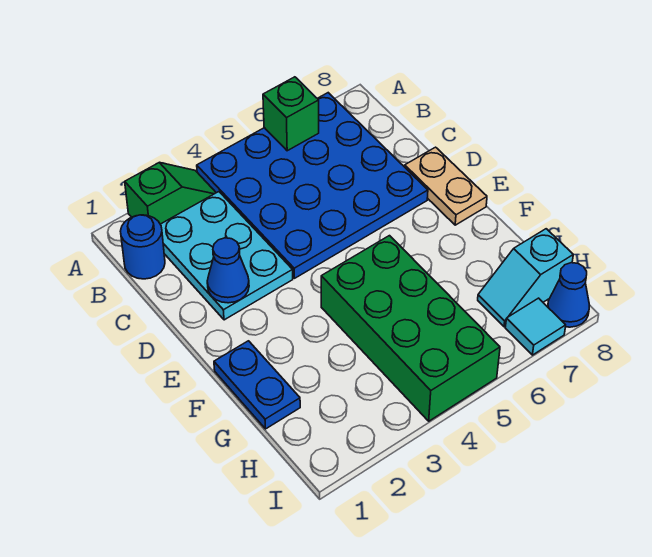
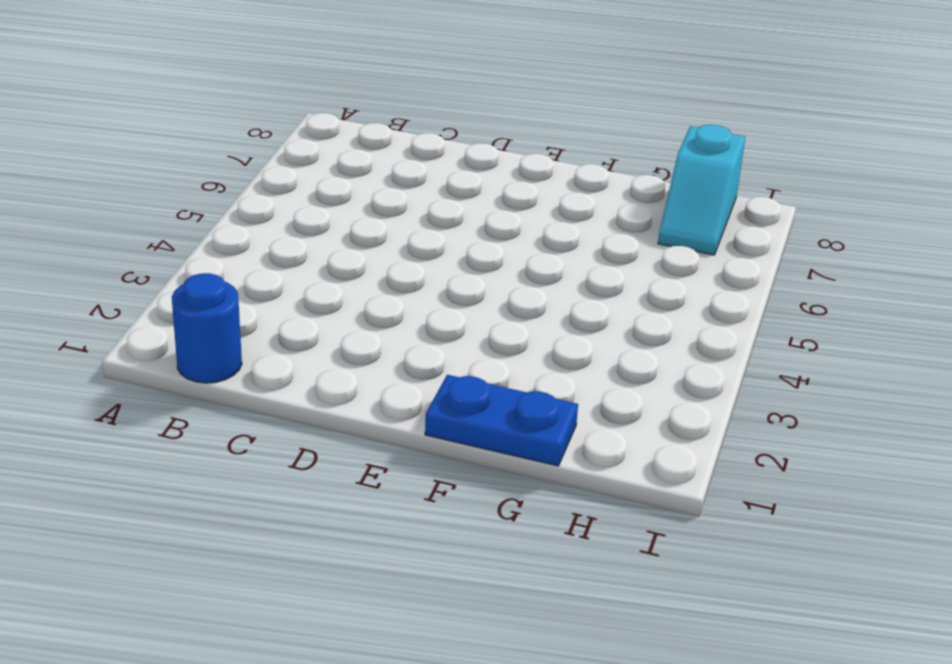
none -> green slope A2:A3 level 1 top 2
none -> blue plate A4:D7 level 1
none -> cyan plate B2:D3 level 1

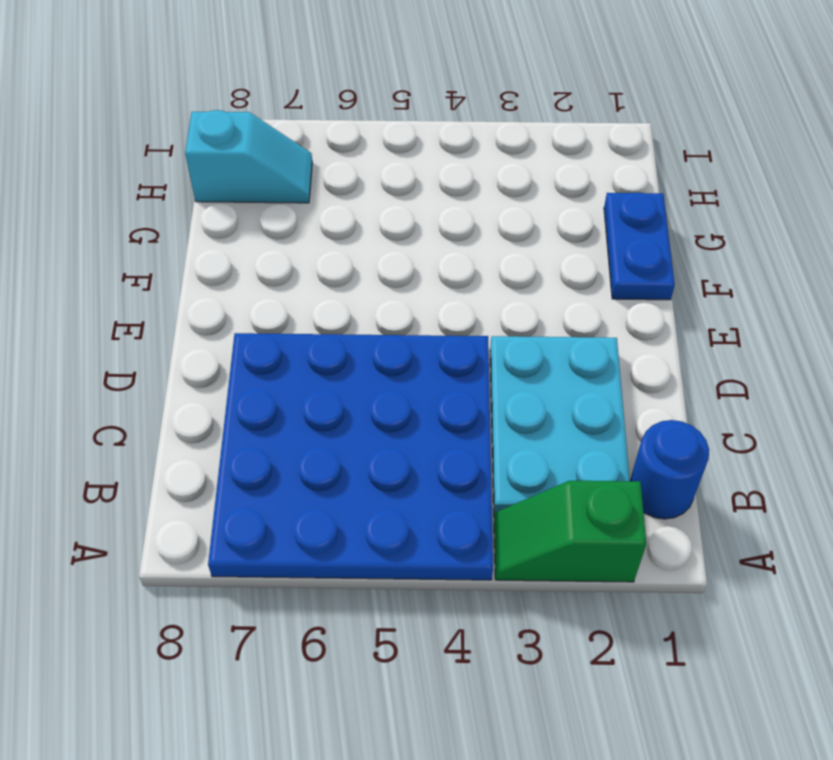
none -> tan plate D8:E8 level 1
none -> green brick F4:I5 level 1
none -> cyan tile I7 level 1

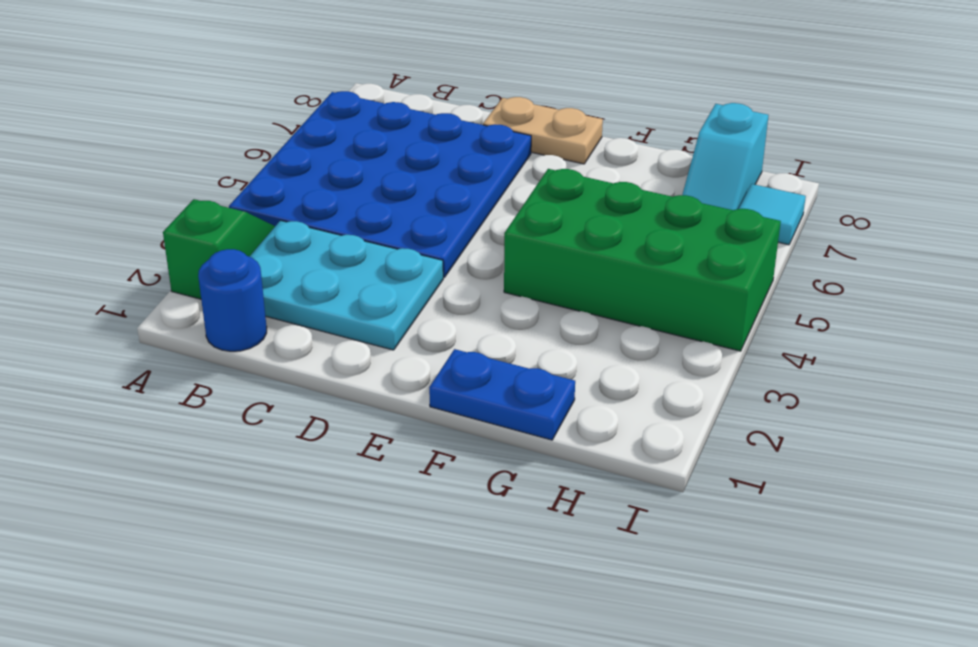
none -> blue cone I8 level 1
none -> green brick A6 level 2
none -> blue cone D2 level 2

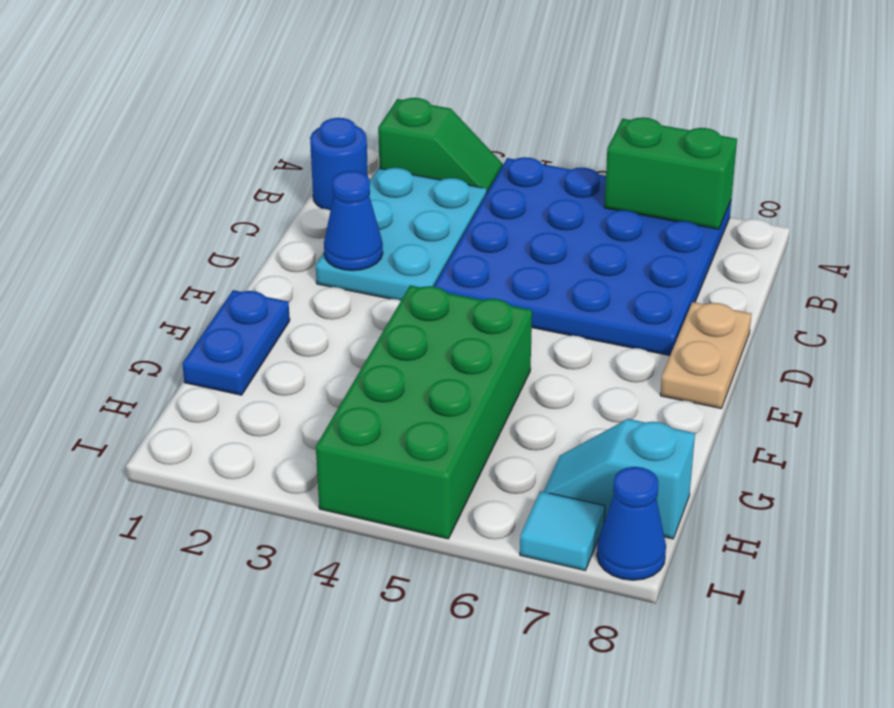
green brick A6:A7 level 2 -> green brick A6 level 2

